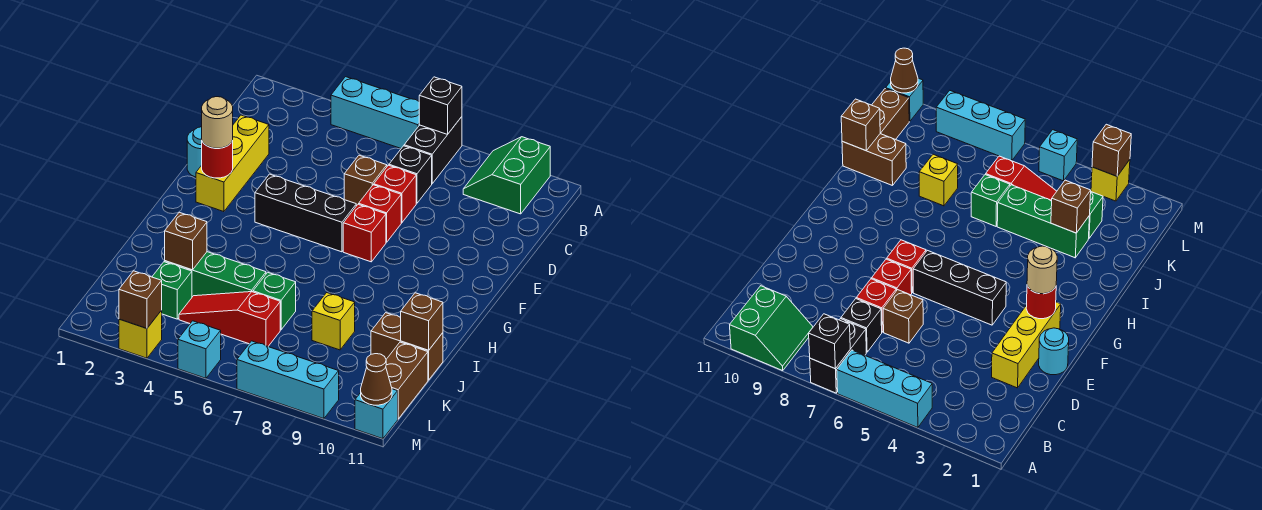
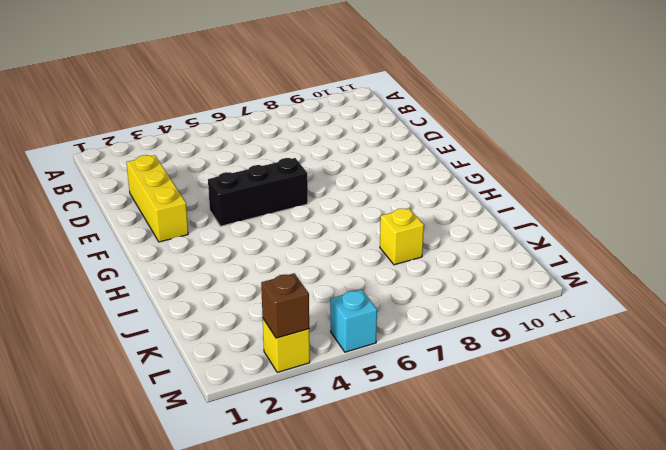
none -> cyan brick A4:A6 level 1
none -> black brick A7:B7 level 1
none -> green slope A9:B10 level 1 top 10

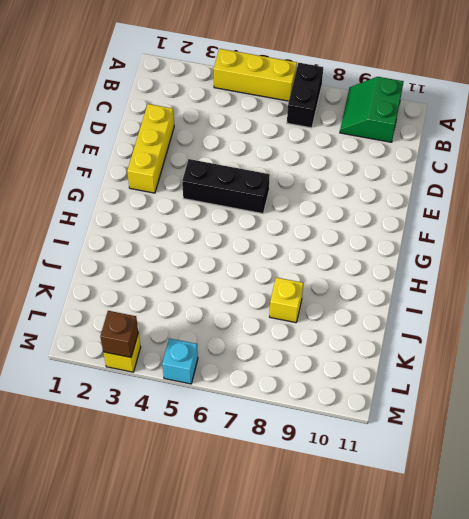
yellow brick A4:A6 level 1 -> cyan brick A4:A6 level 1
none -> black brick C7 level 1
none -> brown brick D6 level 1
none -> red brick D7 level 1

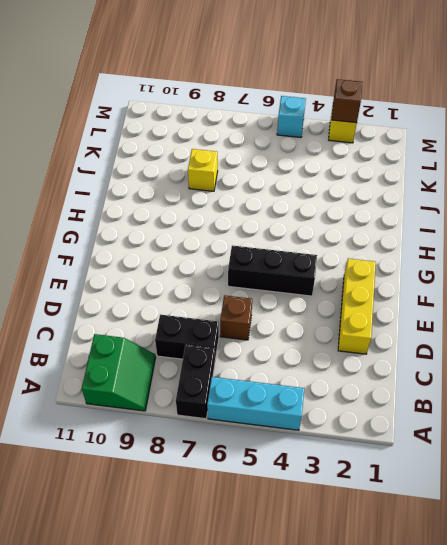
black brick C7:C8 level 1 -> black brick C7 level 1
none -> red brick D7 level 1
none -> cyan round brick E1 level 1
none -> red brick E7 level 1

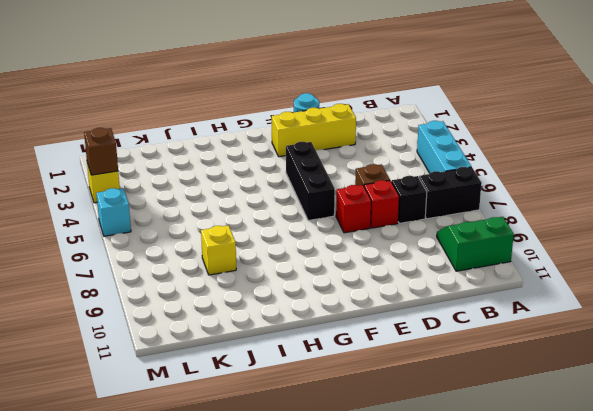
none -> red brick F7 level 1
none -> green brick J3:J5 level 1
none -> green brick J6 level 1

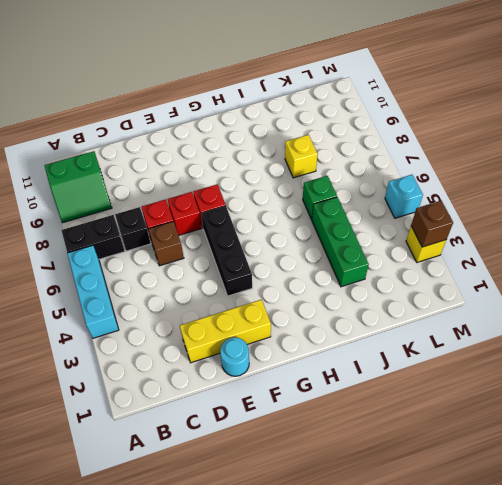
none -> brown brick J10:J11 level 1
none -> green brick K3 level 1
none -> red slope K4:K6 level 1 top 6

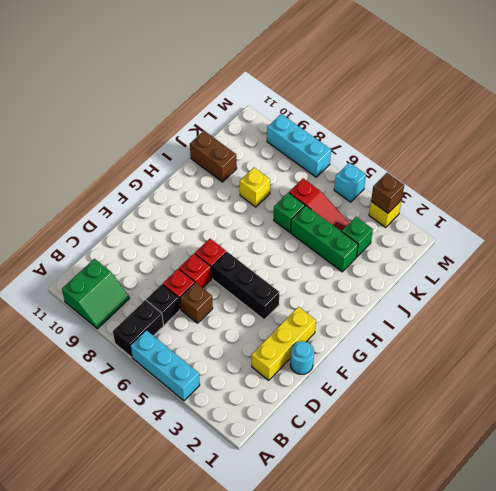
none -> brown brick K11:L11 level 1
none -> cyan brick M11 level 1
none -> black brick A7 level 2

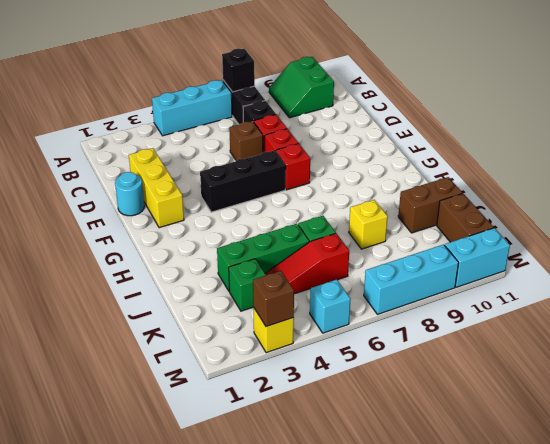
cyan brick M10:M11 level 1 -> cyan brick M11 level 1
none -> red round brick F2 level 2
none -> brown brick J3 level 2
none -> brown brick J11 level 2

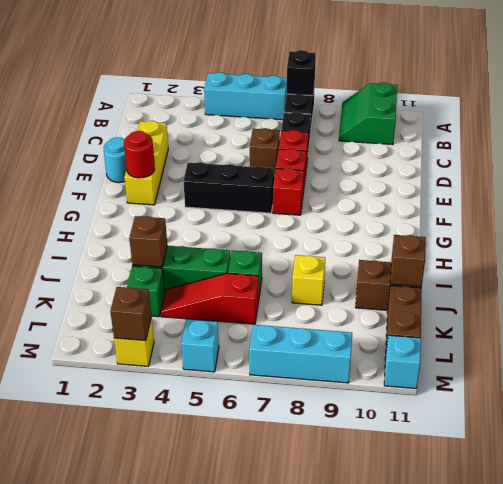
none -> brown cone M11 level 2
none -> tan round brick F2 level 3

